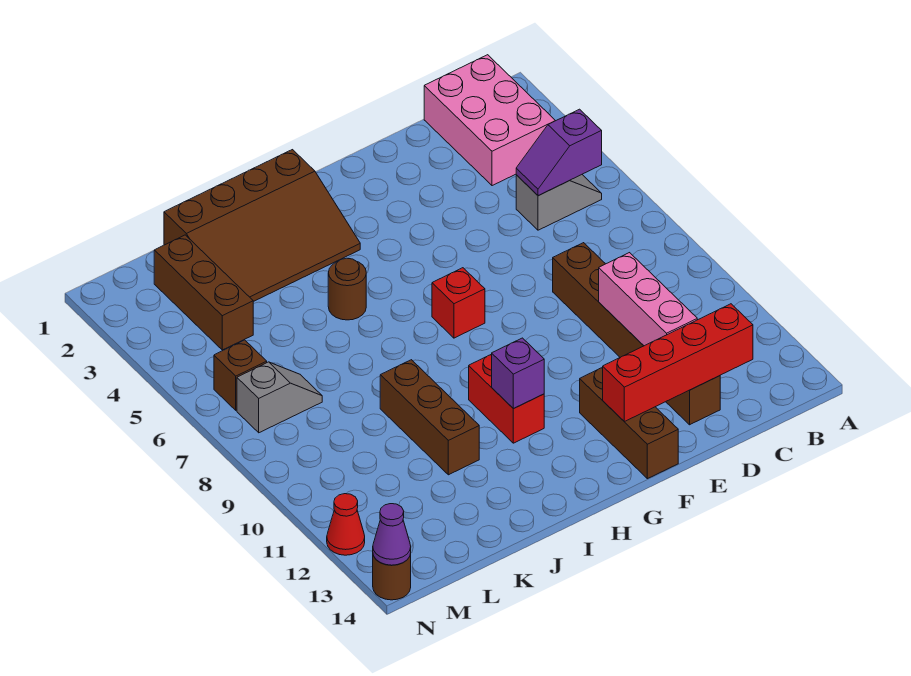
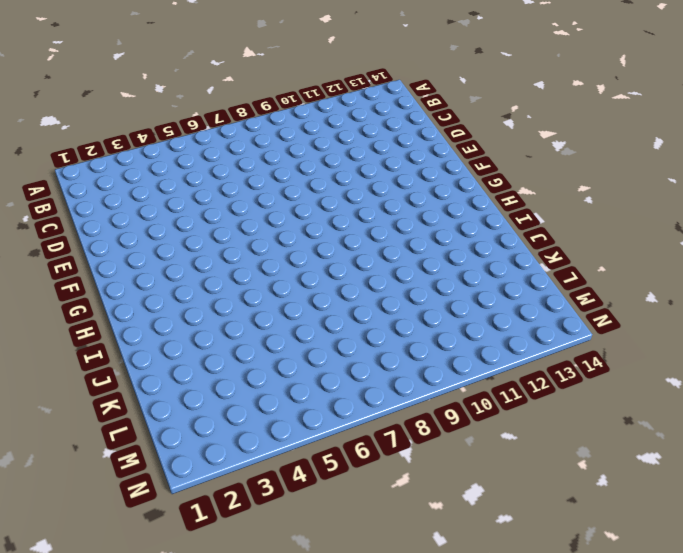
none -> pink brick B1:C3 level 1
none -> grey slope B5:C5 level 1 top C
none -> brown brick D8:D13 level 1

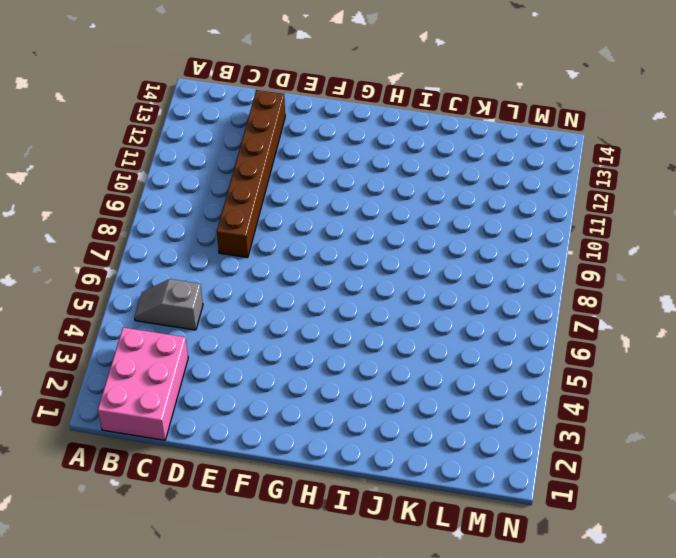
none -> brown brick F12:F14 level 1
none -> red brick G7 level 1
none -> brown slope H1:K3 level 1 top 1

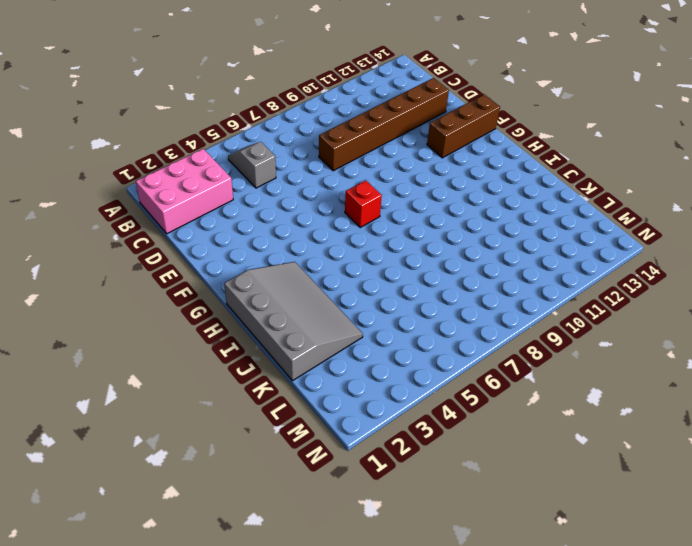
grey slope H1:K3 level 1 top 1 -> brown slope H1:K3 level 1 top 1
none -> red brick H10:H11 level 1
none -> brown round brick I5 level 1
none -> brown brick J9:J11 level 1

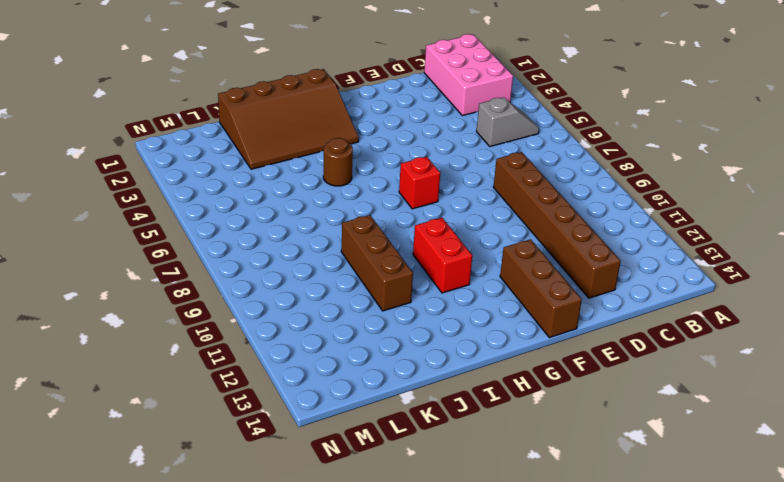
none -> brown brick L2:L4 level 1
none -> grey slope L7:M7 level 1 top M
none -> brown brick M6 level 1

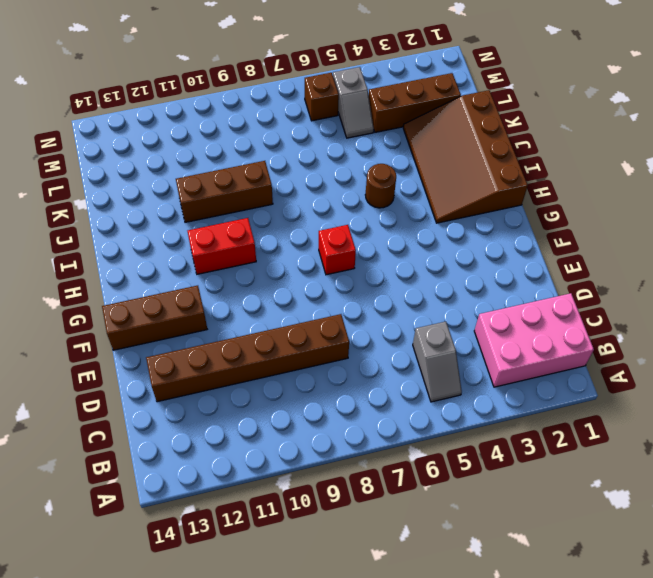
grey slope L5:M5 level 1 top M -> grey slope L7:M7 level 1 top M
none -> red cone N12 level 1
none -> brown round brick N14 level 1
none -> purple slope B5:C5 level 2 top B

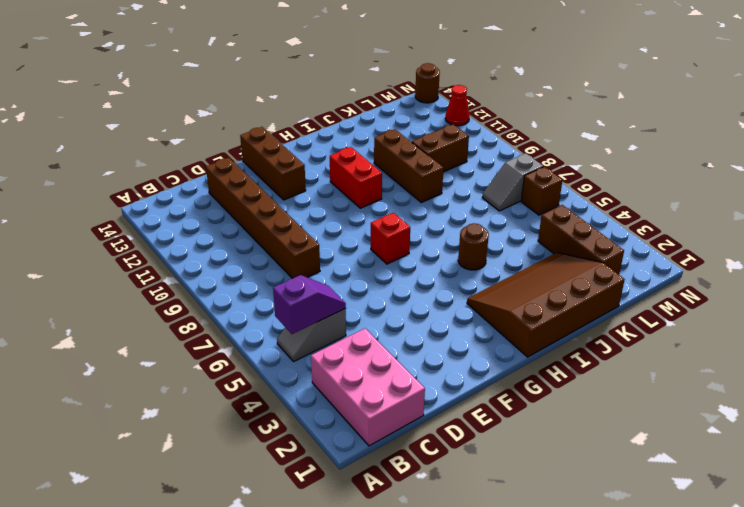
brown brick K10:L10 level 1 -> none
none -> red brick C13:F13 level 2
none -> pink brick D10:D12 level 2
none -> purple brick H11 level 2

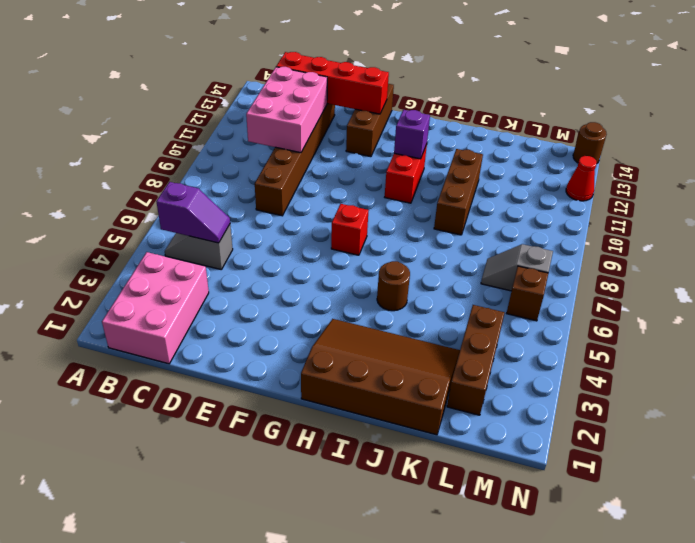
pink brick C10:D12 level 2 -> pink brick D10:D12 level 2
none -> purple cone N14 level 2

